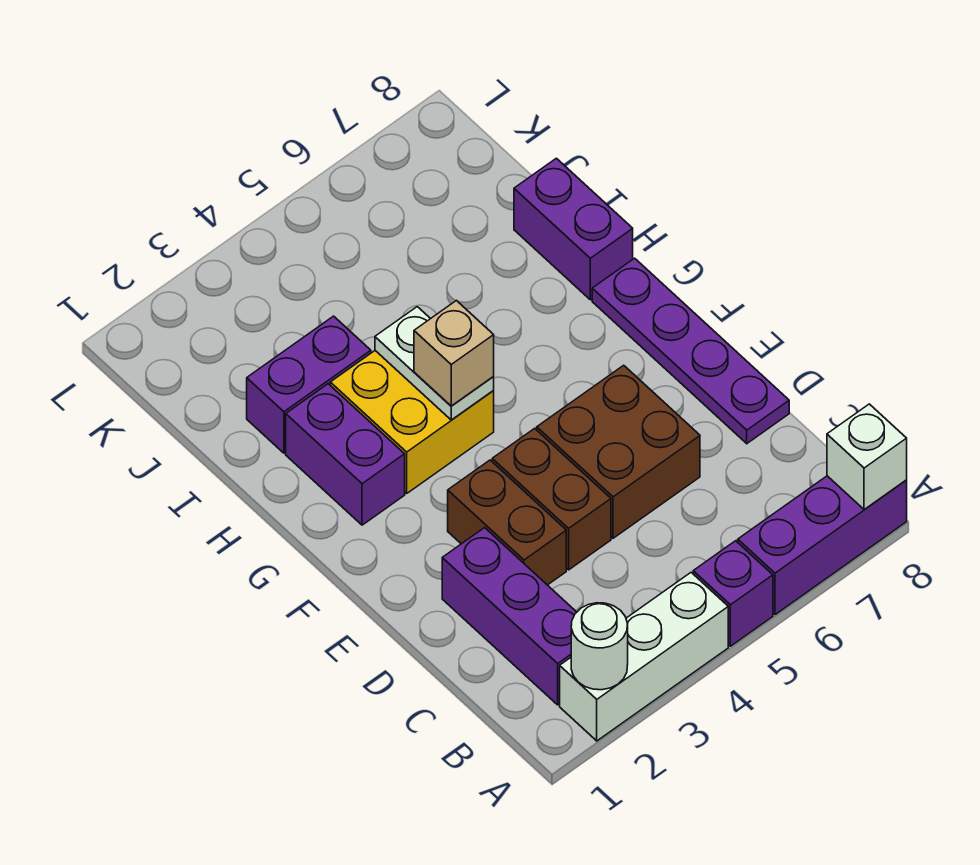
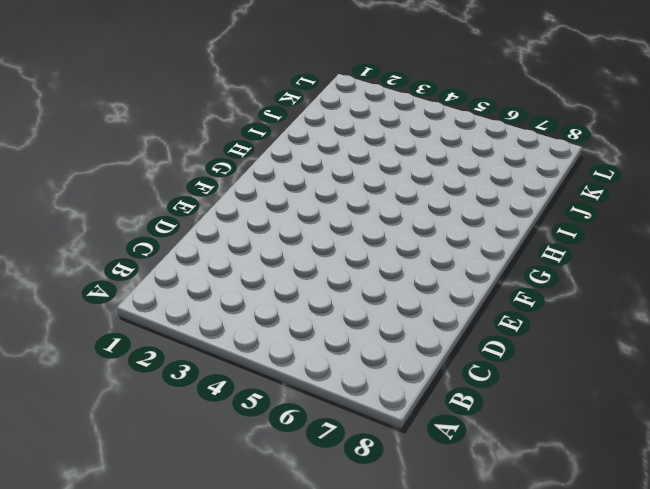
none -> white brick A2:A4 level 1
none -> purple brick A5 level 1
none -> purple brick A6:A8 level 1

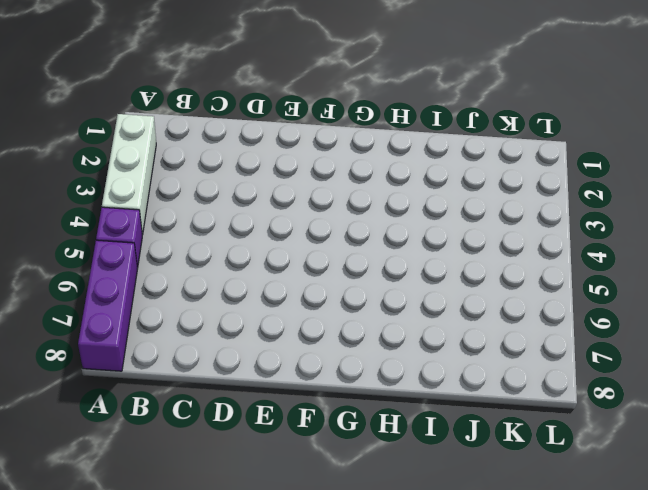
none -> purple brick B2:D2 level 1
none -> brown brick D3:E3 level 1
none -> brown brick D4:E4 level 1

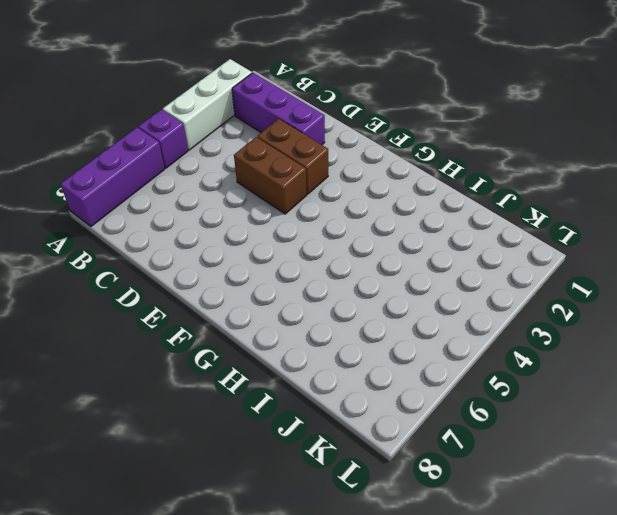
none -> brown brick D5:E6 level 1
none -> purple plate D8:G8 level 1
none -> purple brick G2:H2 level 1

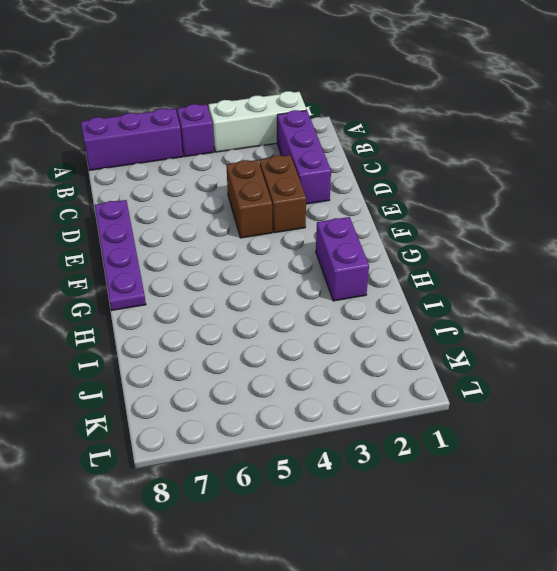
none -> brown brick D5:E6 level 1
none -> yellow brick G3:H4 level 1
none -> purple brick H8:I8 level 1

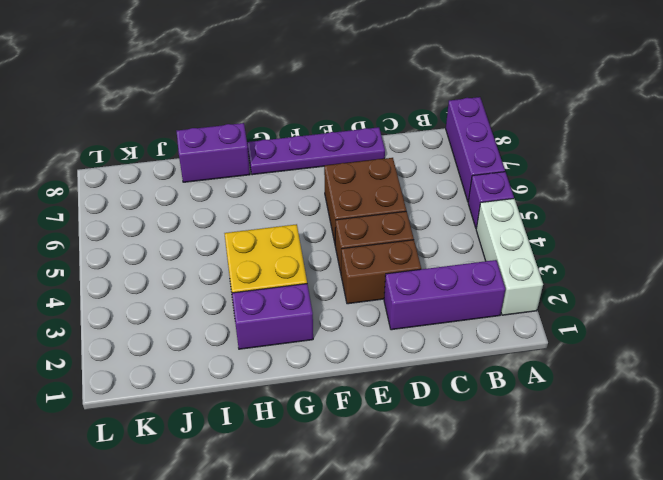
none -> purple brick I2:I3 level 1
none -> white round brick A2 level 2
none -> white brick A8 level 2

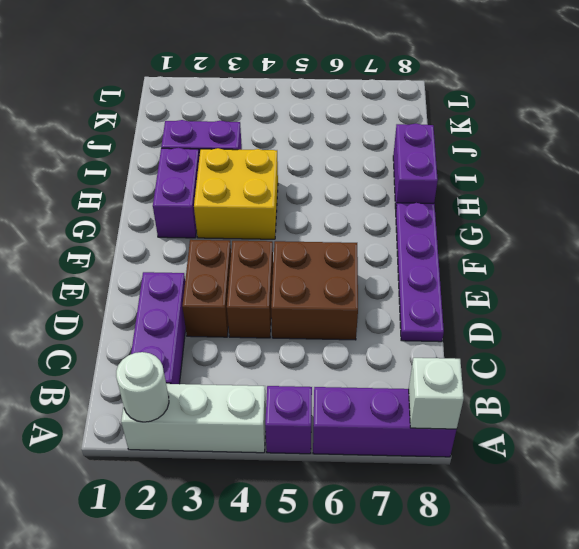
none -> white plate G4:H4 level 2
none -> tan brick G4 level 3

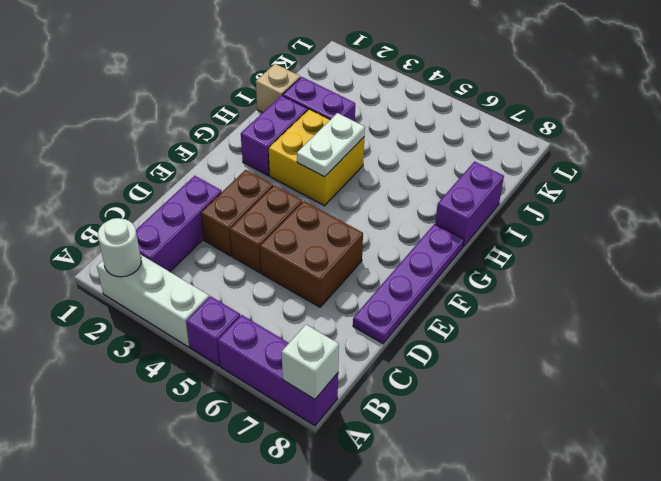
tan brick I1 level 1 -> tan brick G4 level 3

